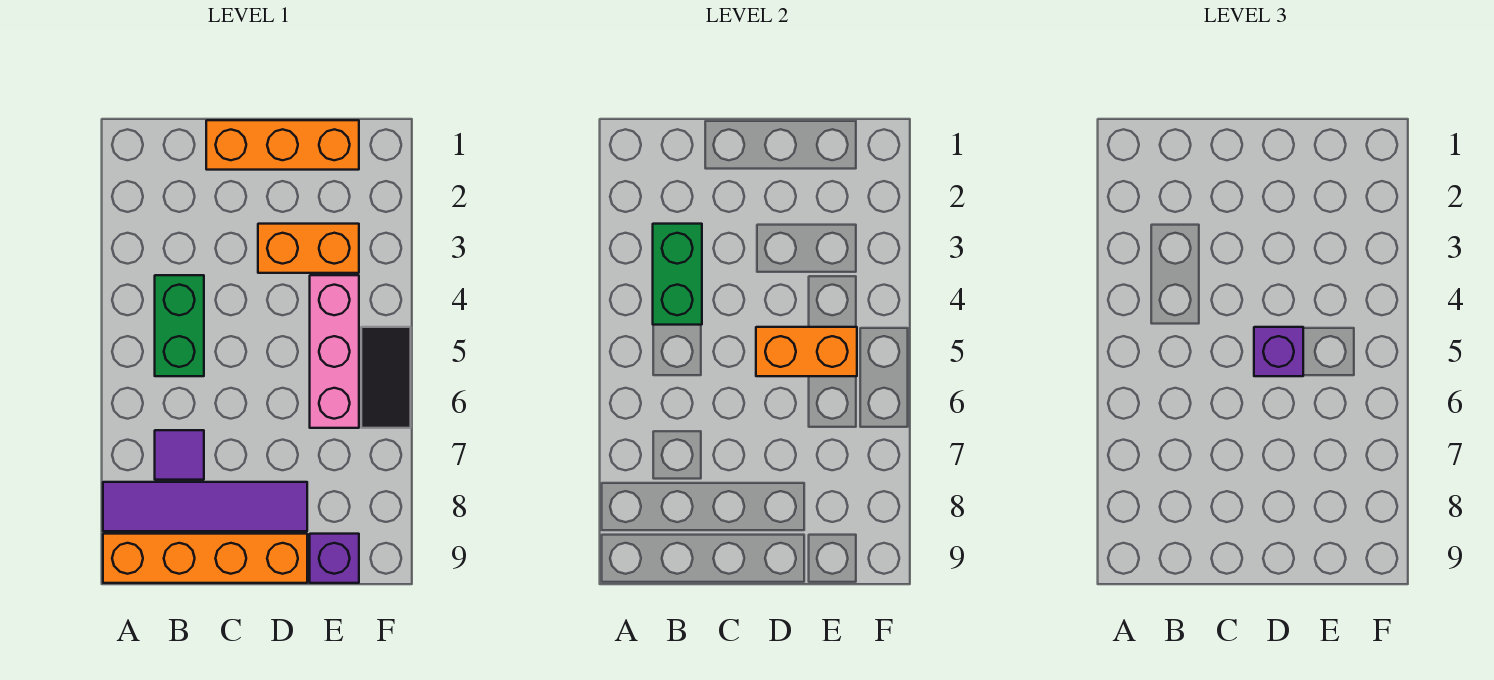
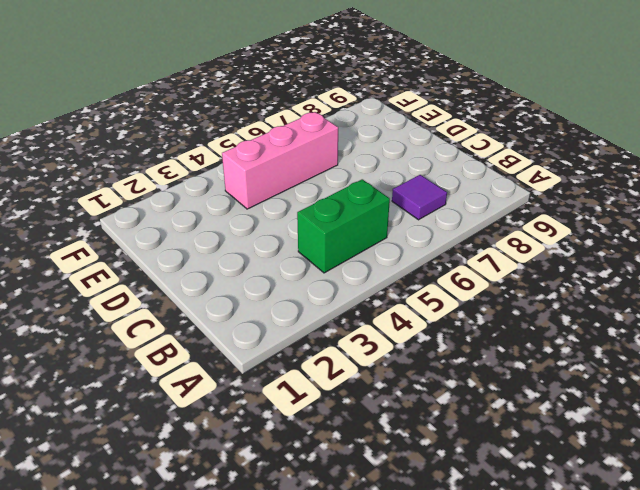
none -> purple tile A8:D8 level 1
none -> orange brick A9:D9 level 1
none -> orange brick C1:E1 level 1

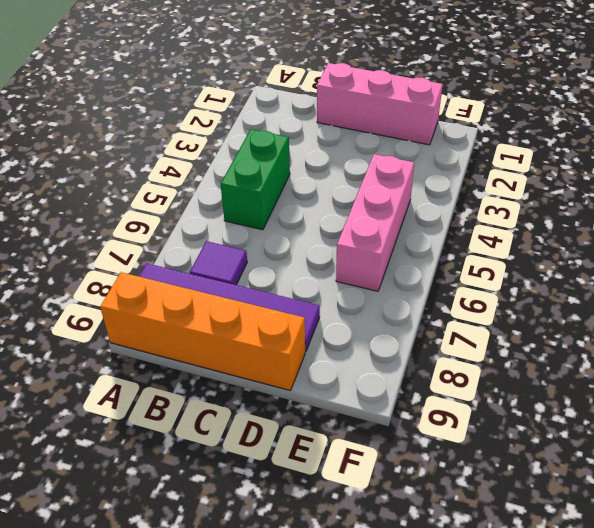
pink brick C1:E1 level 1 -> orange brick C1:E1 level 1
none -> orange brick D3:E3 level 1
none -> purple brick E9 level 1
none -> black tile F5:F6 level 1

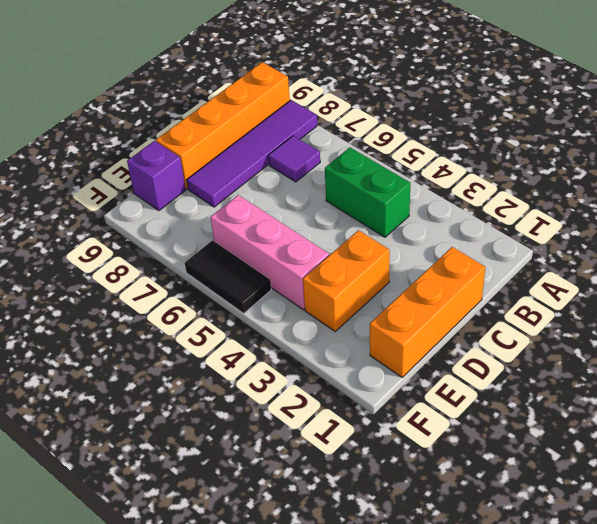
none -> green brick B3:B4 level 2
none -> orange brick D5:E5 level 2
none -> purple brick D5 level 3

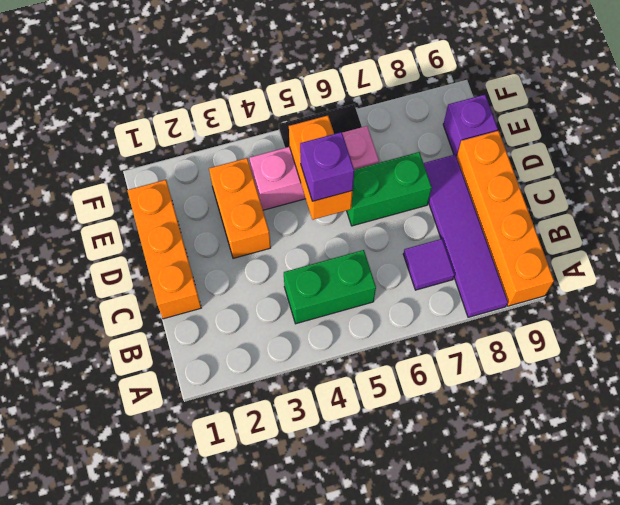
green brick D6:D7 level 1 -> green brick B3:B4 level 2

